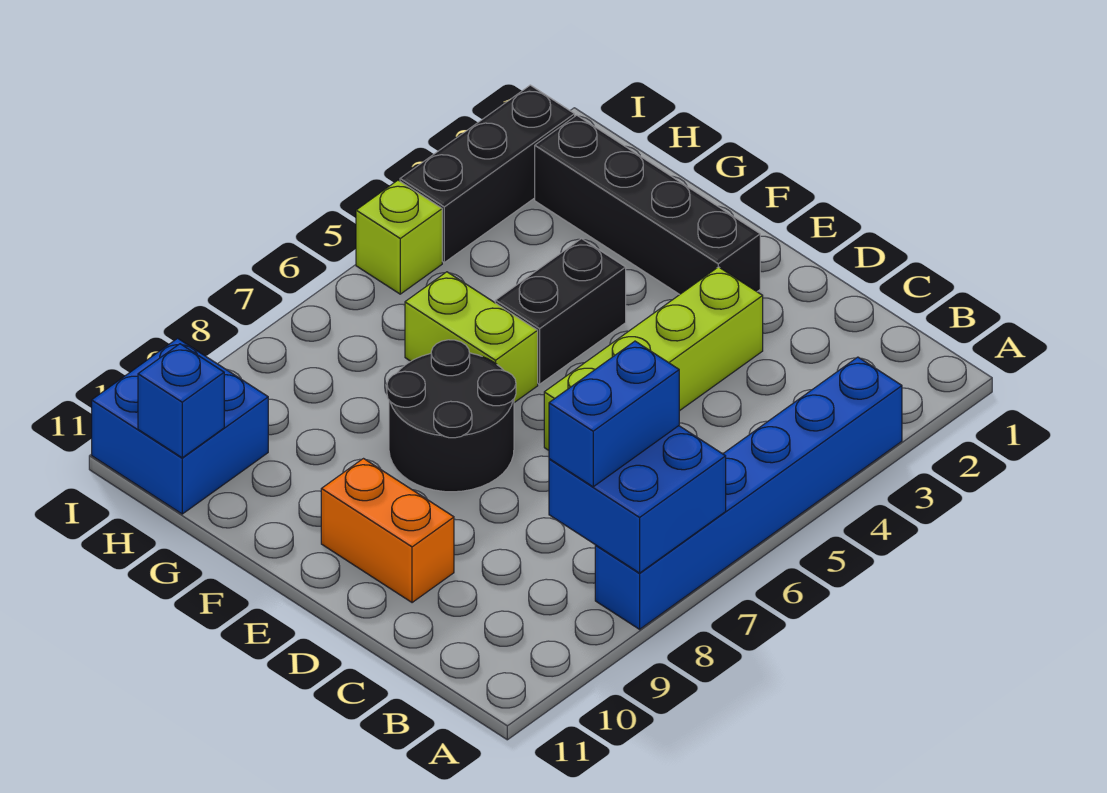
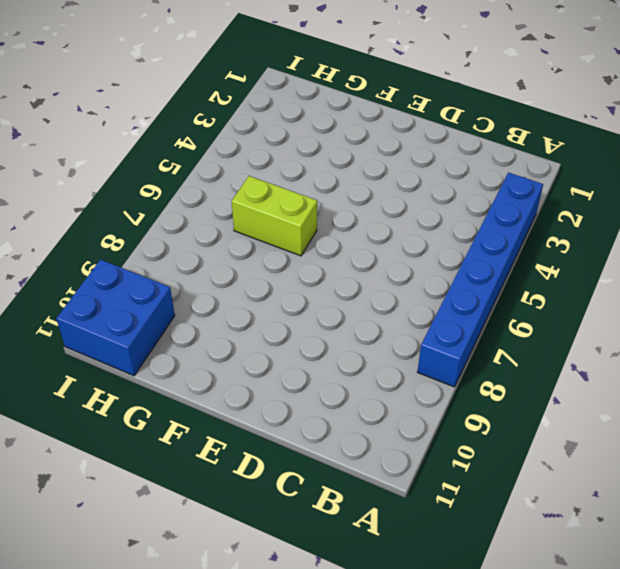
none -> lime brick D3:D6 level 1
none -> orange brick D10:E10 level 1
none -> black brick E2:H2 level 1

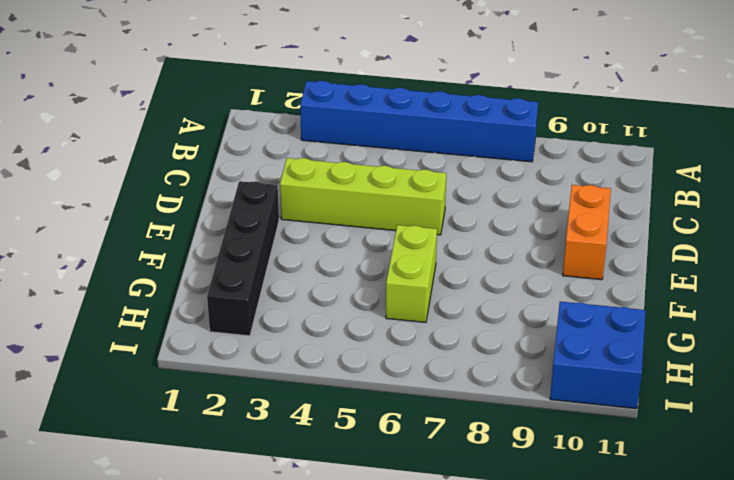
none -> black round brick E7:F8 level 1
none -> black brick F4:F5 level 1
none -> black brick I2:I4 level 1

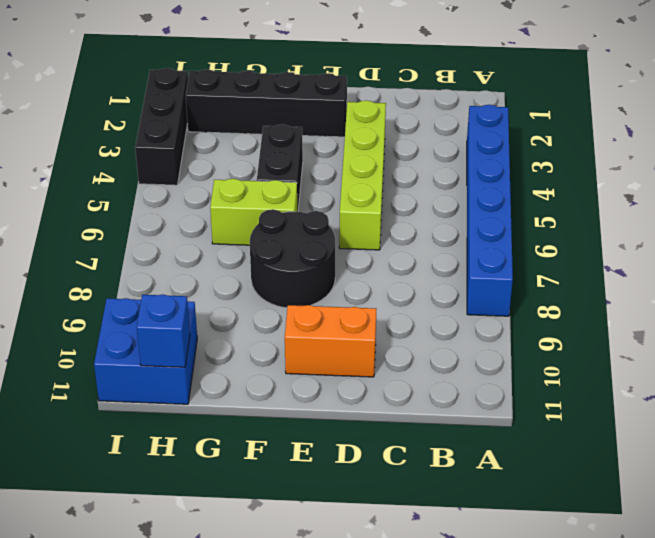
none -> lime brick I5 level 1
none -> blue brick A7:B8 level 2
none -> blue brick B7:B8 level 3

